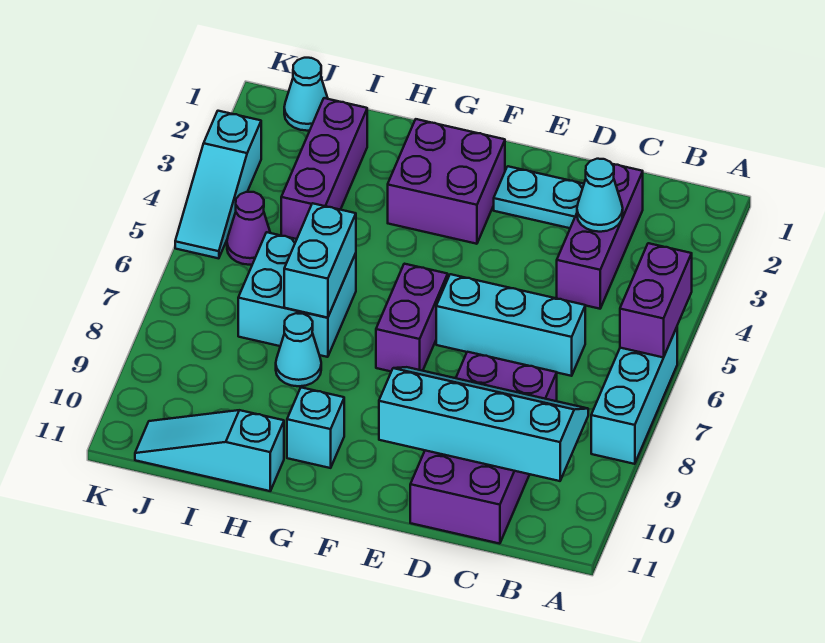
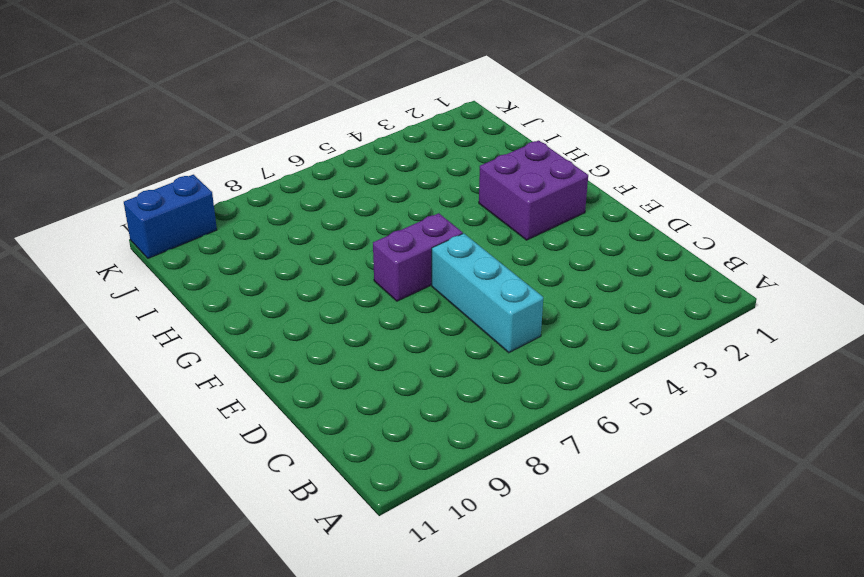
blue brick K10:K11 level 1 -> none
none -> cyan brick A6:A8 level 1
none -> purple brick C2:C4 level 1
none -> purple brick C8:D11 level 1

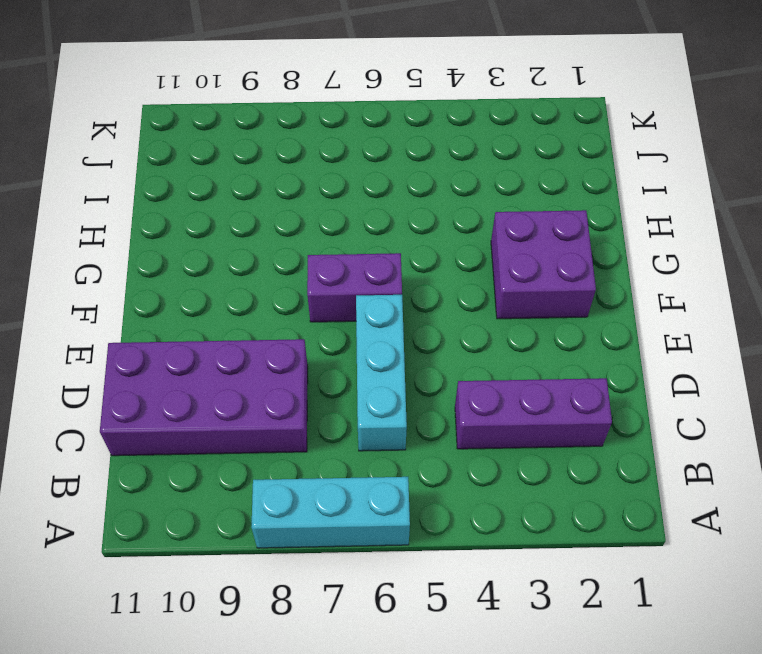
none -> cyan plate D2:E2 level 1
none -> cyan brick G10 level 1
none -> cyan brick H6:I7 level 1

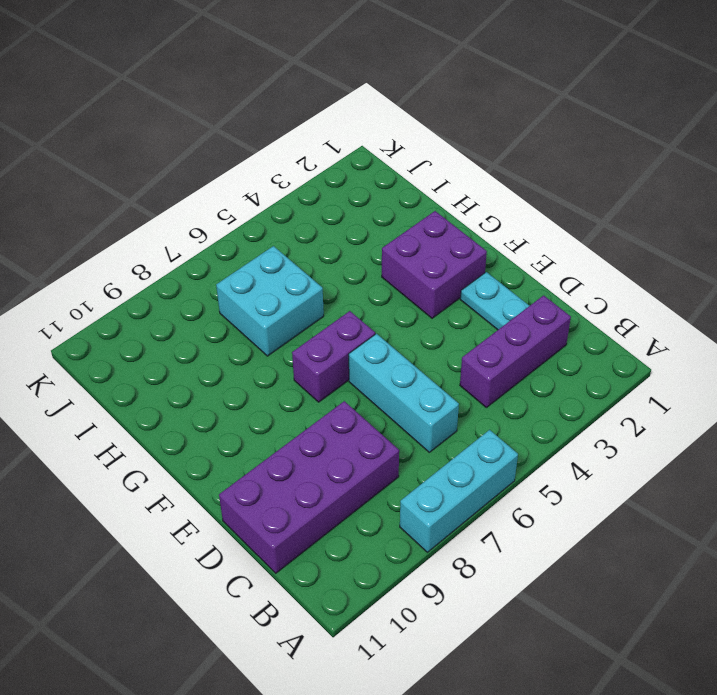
none -> cyan brick G10 level 1
none -> cyan cone H8 level 1
none -> cyan slope H11:J11 level 1 top H

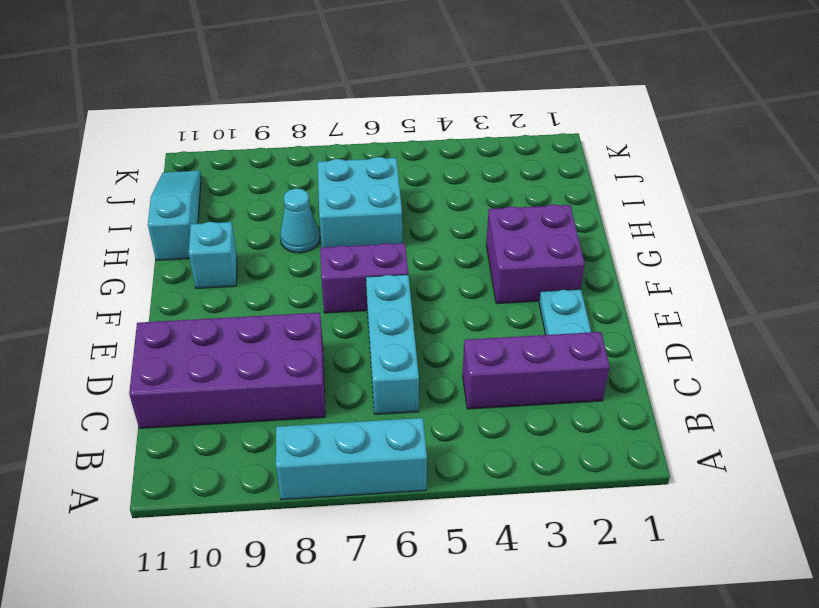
none -> purple brick I2:I4 level 1
none -> cyan cone J1 level 1
none -> purple cone J5 level 1

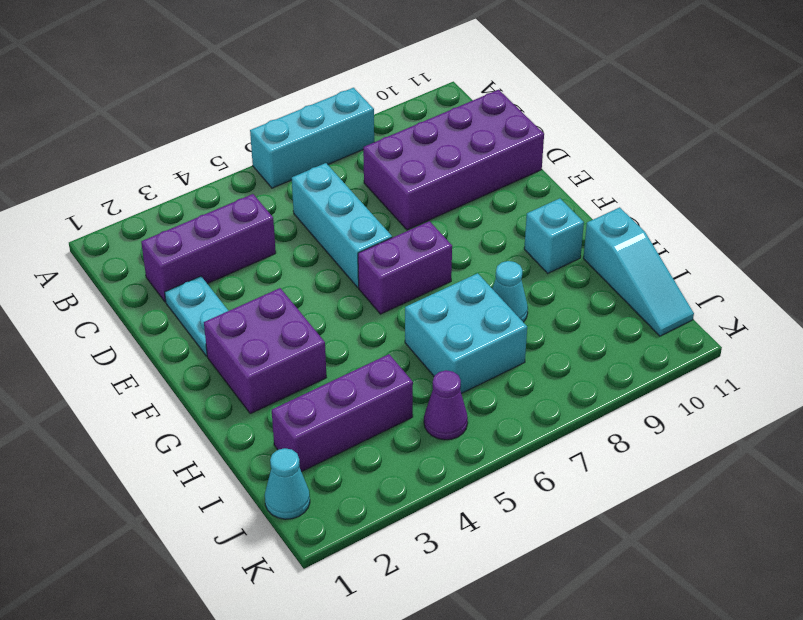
none -> cyan slope K3:K5 level 1 top 3
none -> purple brick A5:A6 level 2
none -> cyan slope B9:E10 level 2 top 10

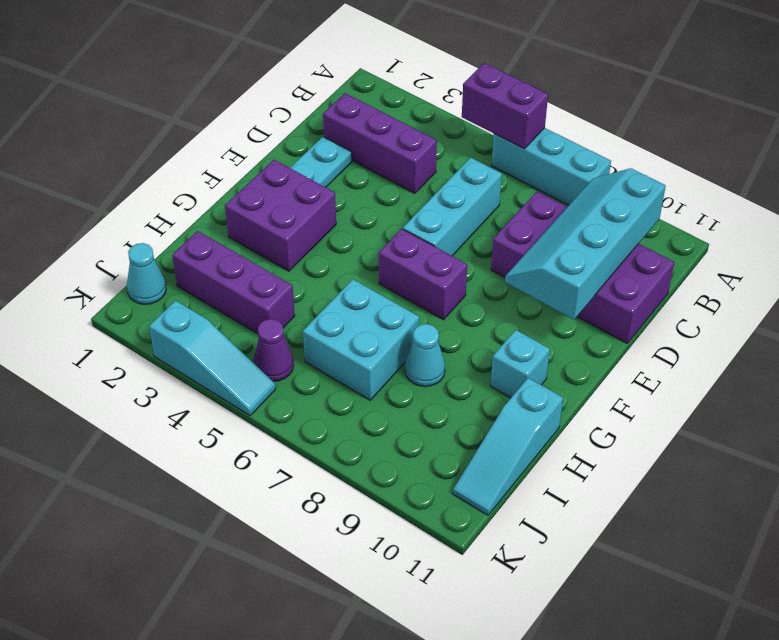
none -> cyan cone C3 level 2
none -> cyan brick H6:H7 level 2

